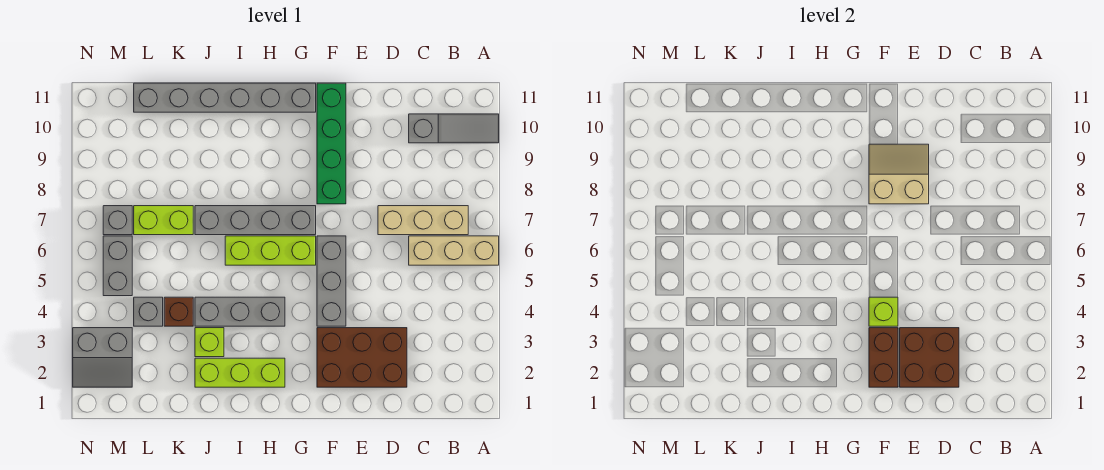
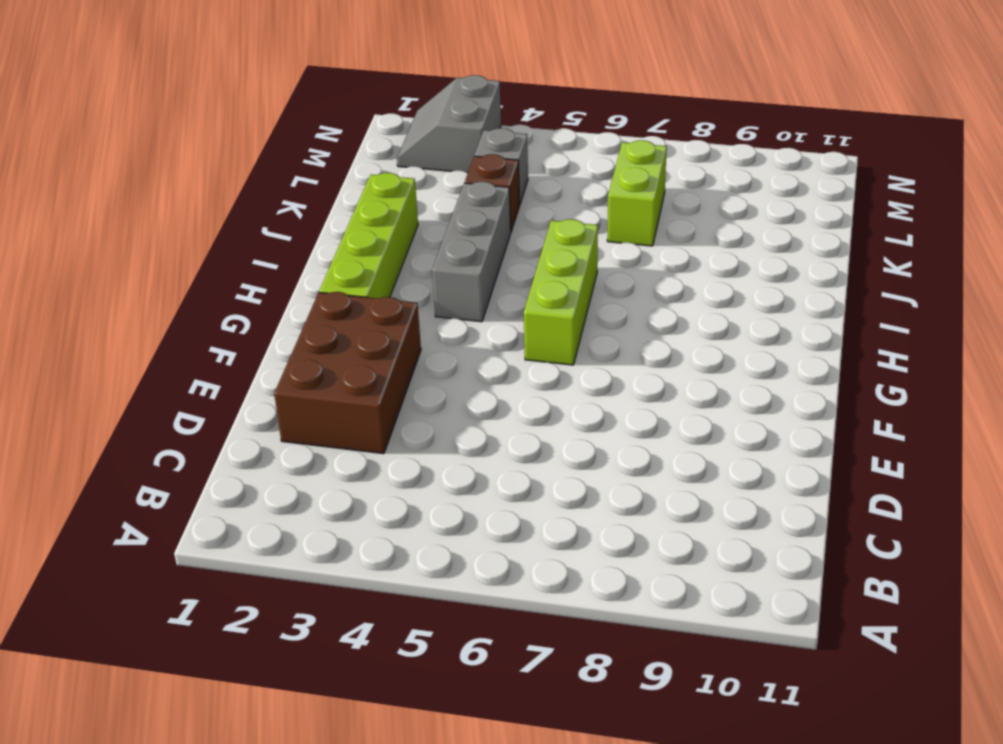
lime brick G2:J2 level 1 -> lime brick H2:J2 level 1
none -> tan brick A6:C6 level 1
none -> grey slope A10:C10 level 1 top C
none -> tan brick B7:D7 level 1

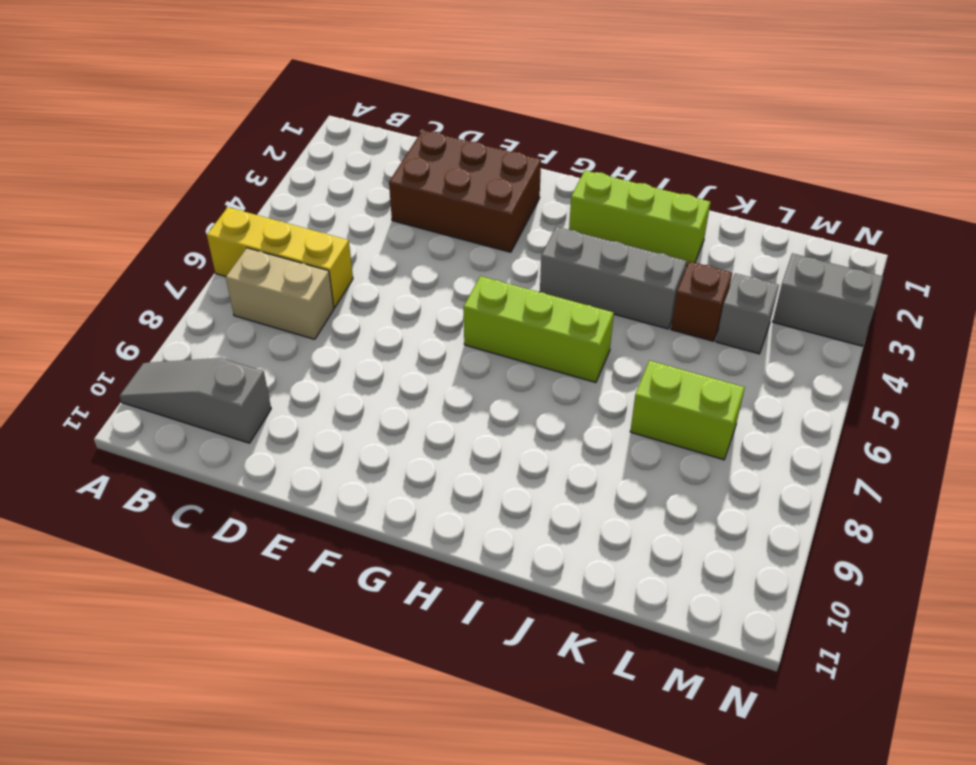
yellow brick A6:C6 level 1 -> tan brick A6:C6 level 1
tan brick B7:C7 level 1 -> tan brick B7:D7 level 1
none -> grey brick F4:F6 level 1
none -> green brick F8:F11 level 1
none -> grey brick G7:J7 level 1

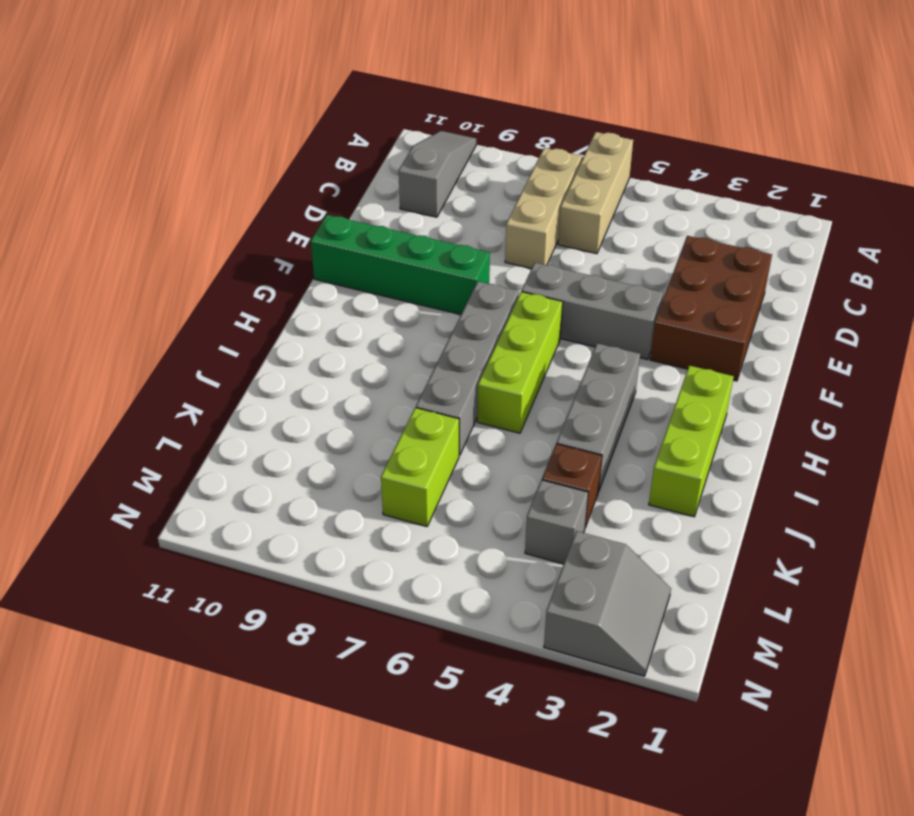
none -> grey brick G11:L11 level 1
none -> lime brick J3 level 1
none -> grey brick M5:M6 level 1

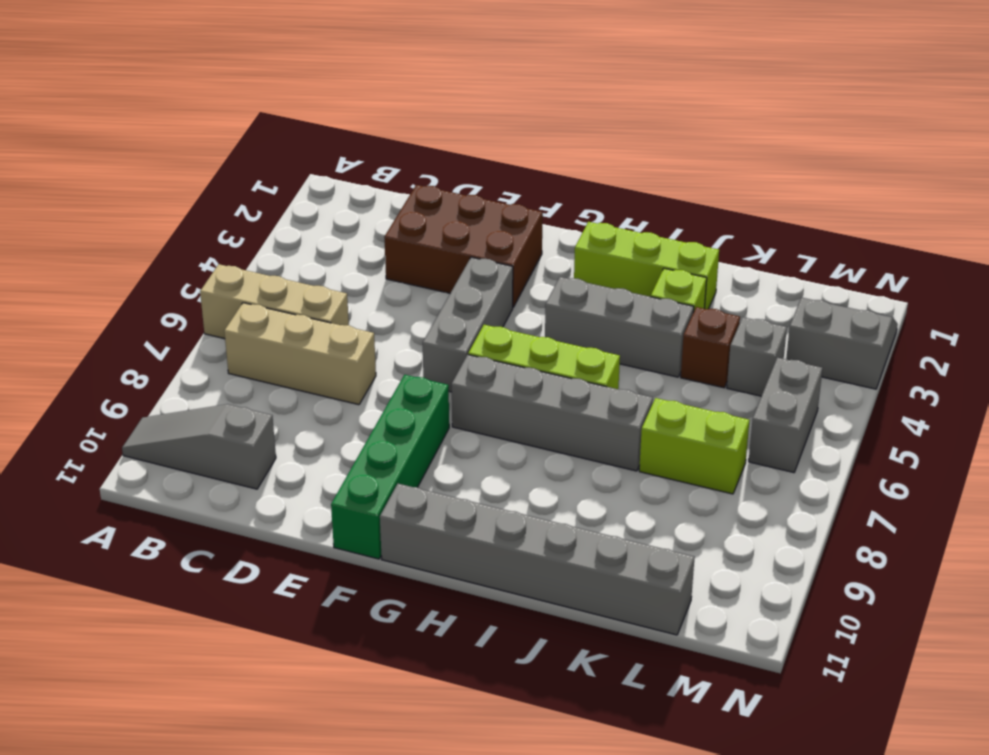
none -> grey brick M7 level 1
none -> brown brick D2:E3 level 2
none -> tan slope E8:F9 level 2 top 8

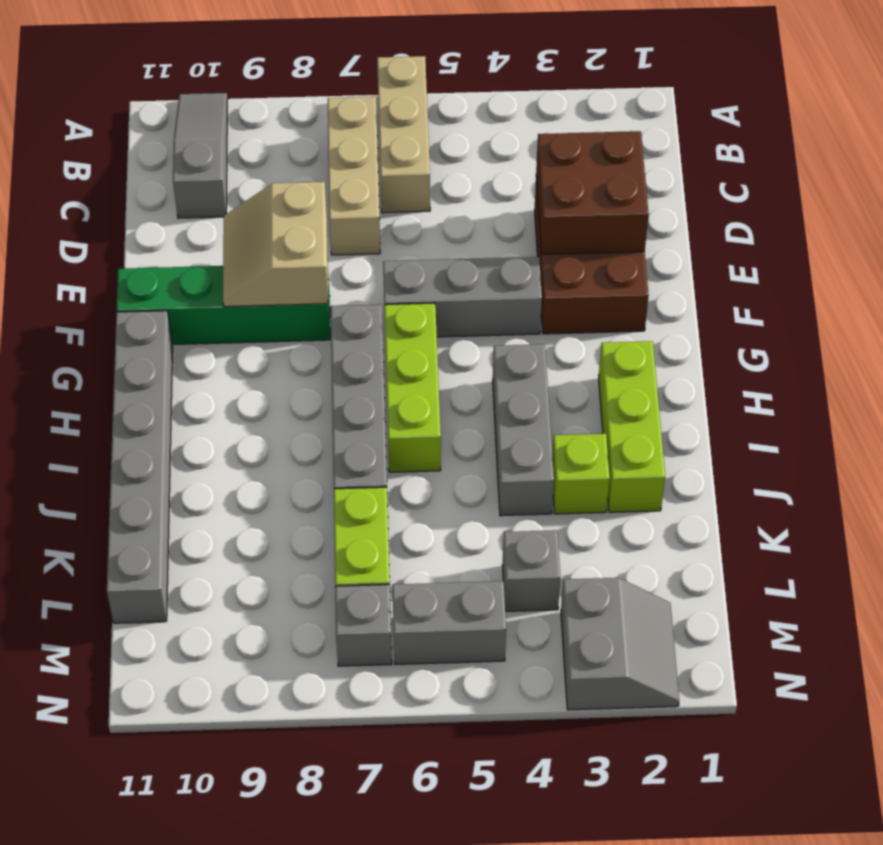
none -> brown brick K4 level 1
none -> brown brick F2:F3 level 2
none -> lime brick F4 level 2

